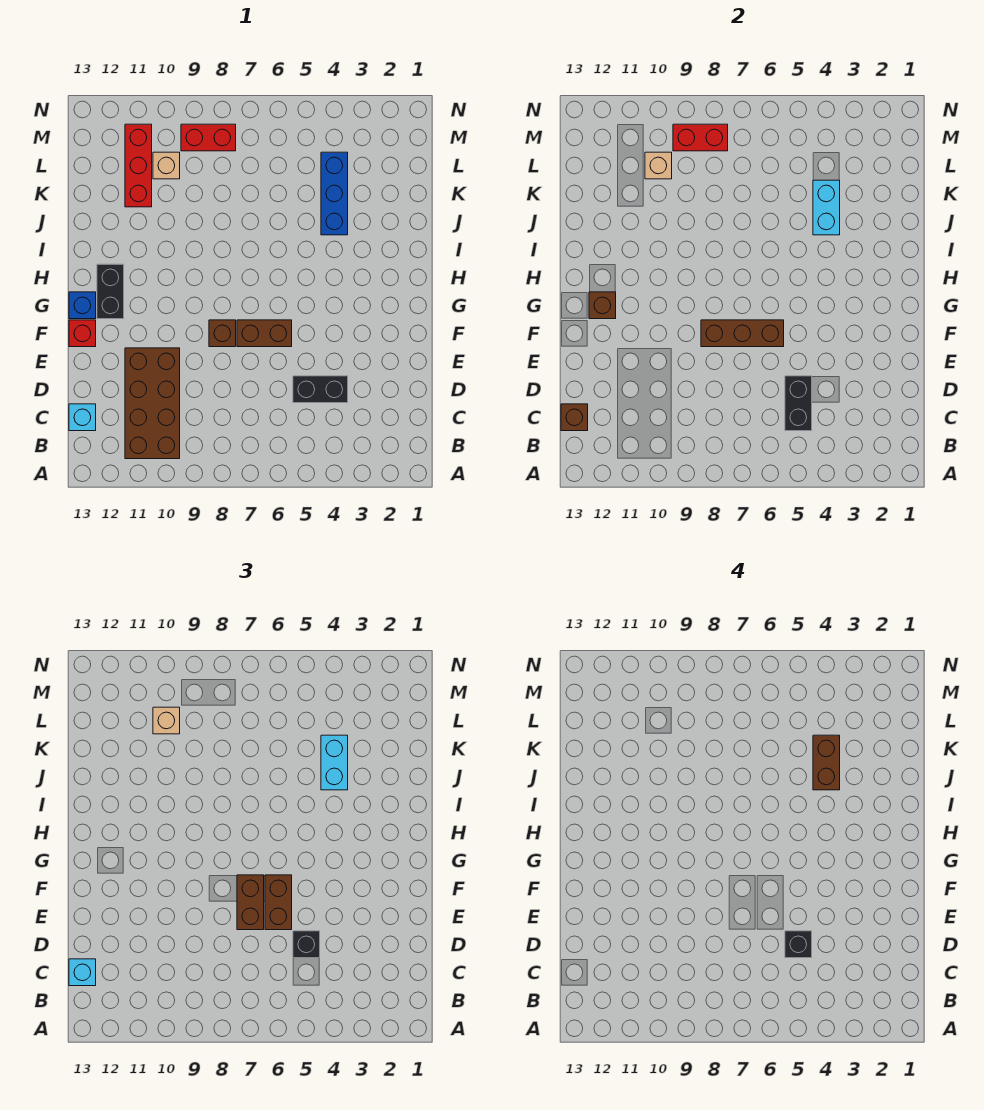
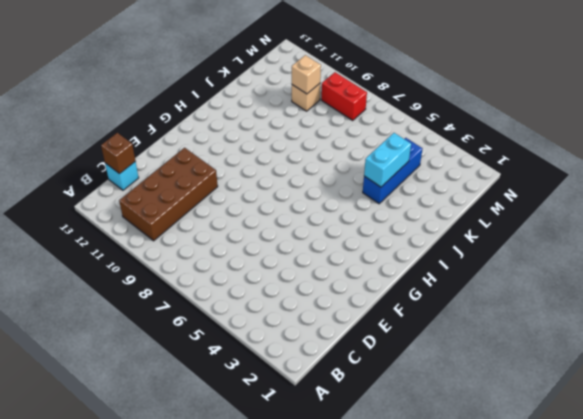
none -> black brick D4:D5 level 1
none -> brown brick F6:F7 level 1
none -> brown brick F8 level 1

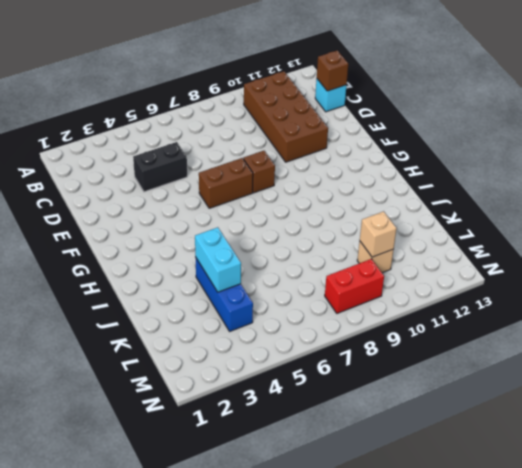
none -> red brick F13 level 1
none -> black brick G12:H12 level 1
none -> blue brick G13 level 1

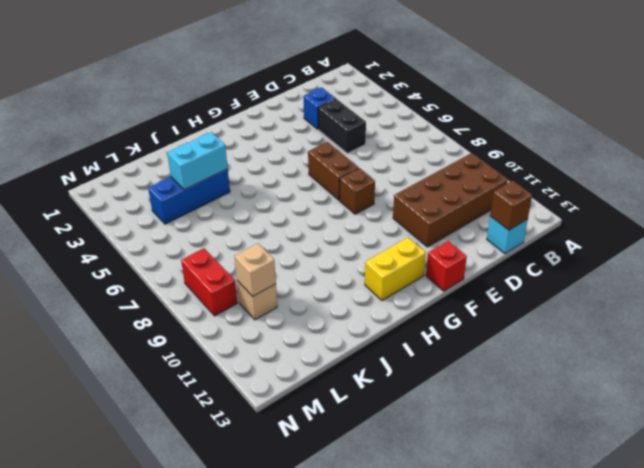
blue brick D3 level 1 -> blue brick G13 level 1
yellow brick G12:H12 level 1 -> black brick G12:H12 level 1
none -> red brick K11:M11 level 1
none -> black brick C5:D5 level 2
none -> brown brick F6:F8 level 2

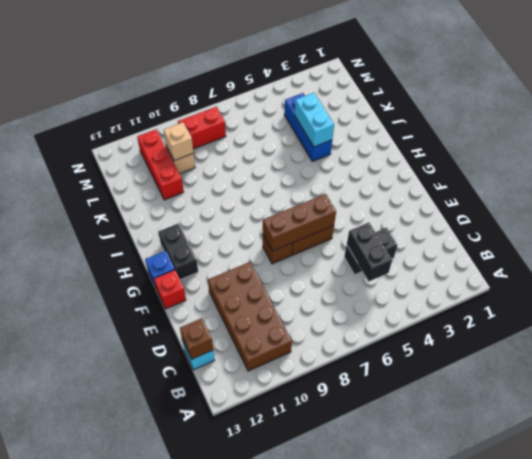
none -> brown brick G12 level 2
none -> red brick M8:M9 level 2
none -> cyan brick C13 level 3

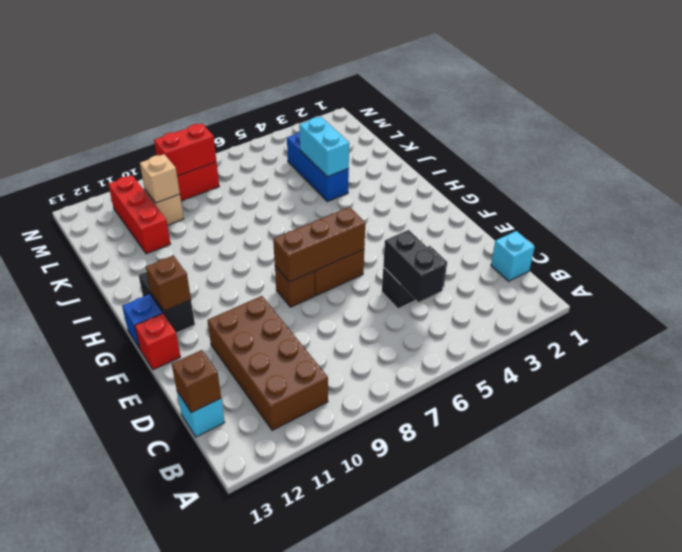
cyan brick C1 level 1 -> cyan brick C13 level 3
none -> black brick D5 level 3
none -> brown brick E6:F6 level 3
none -> brown brick E7:F7 level 3

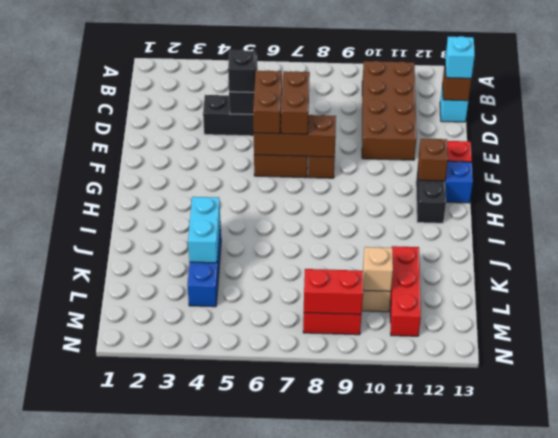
none -> cyan brick J4:K4 level 3
none -> tan brick L10 level 3
none -> black brick D5 level 4

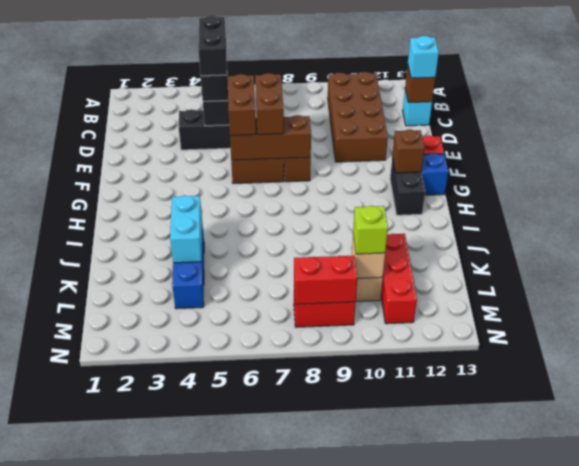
black brick C5:D5 level 4 -> black brick D5 level 4
lime brick L10 level 3 -> tan brick L10 level 3
none -> cyan brick J4:K4 level 3
none -> brown brick J4:K4 level 4

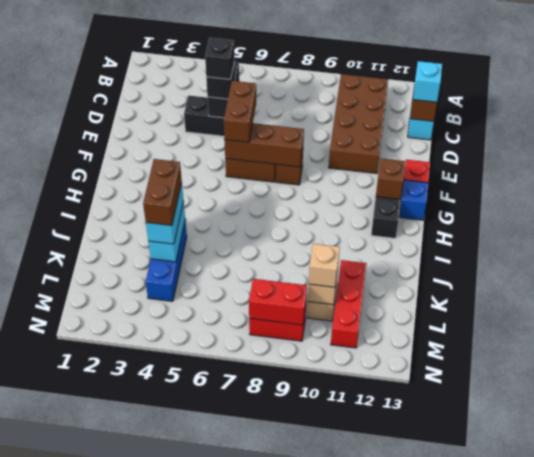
none -> brown brick E7:F7 level 3

